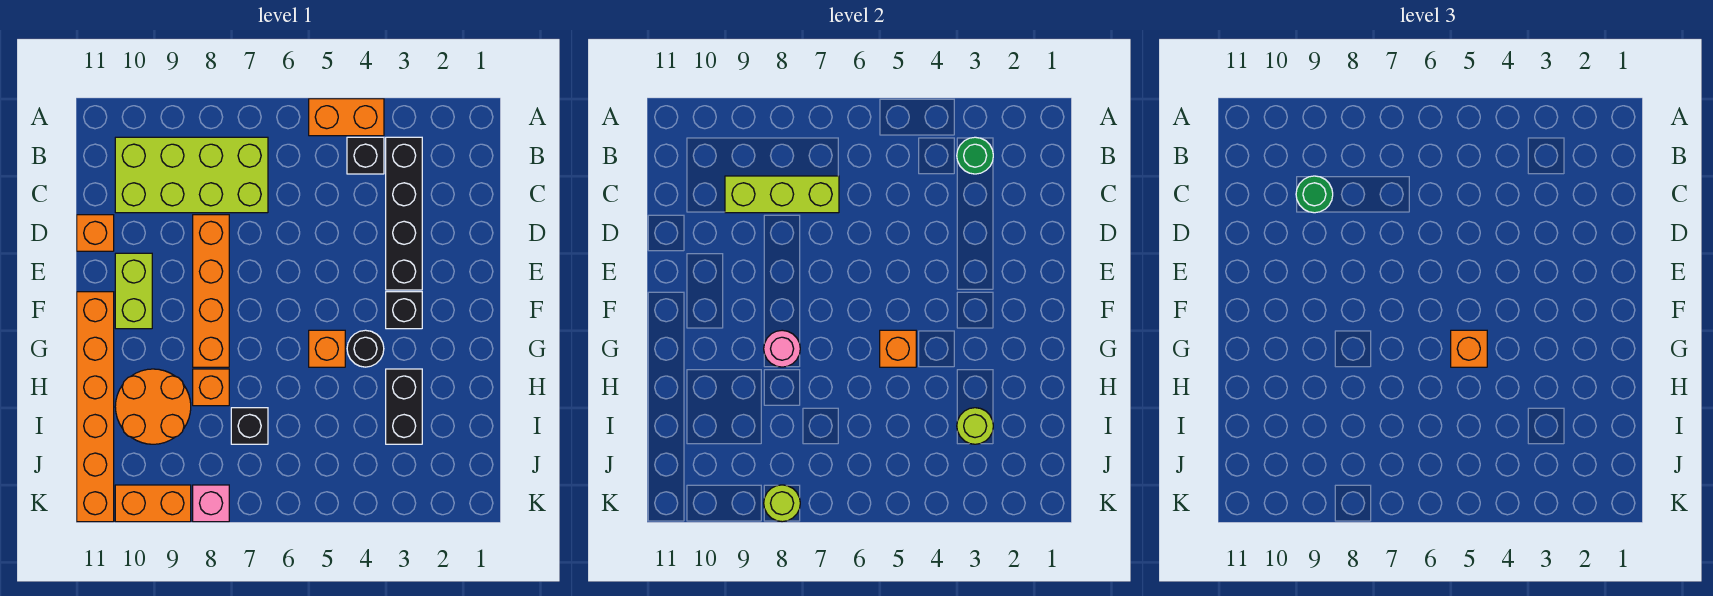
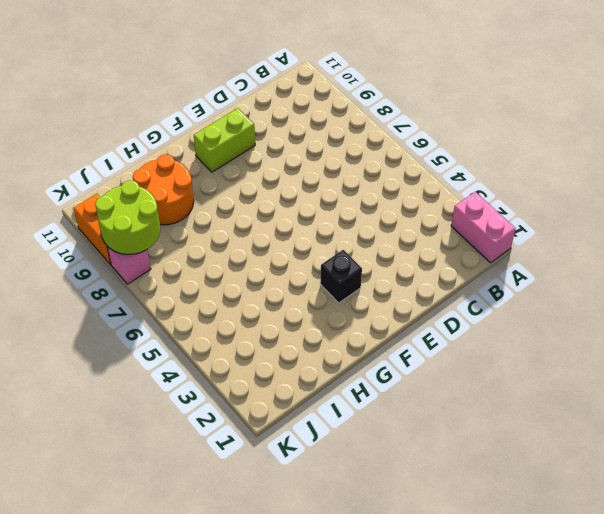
pink brick A1:A2 level 1 -> none
lime round brick J8:K9 level 2 -> lime round brick K8 level 2
none -> orange brick A4:A5 level 1
none -> black brick B3:E3 level 1
none -> black brick B4 level 1

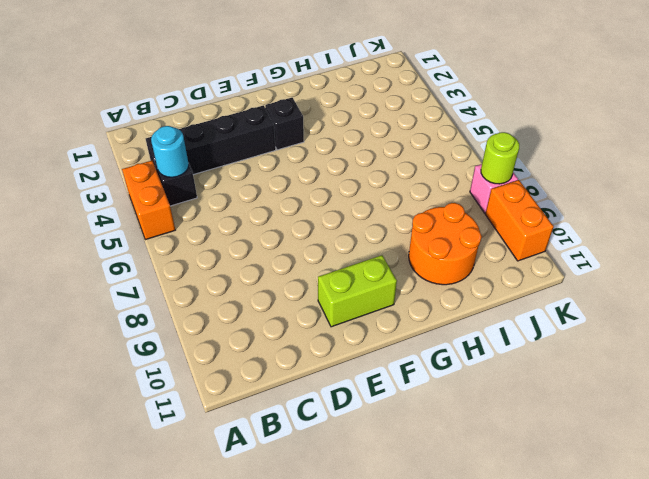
cyan round brick B4 level 2 -> none
none -> lime brick B7:C10 level 1
none -> orange brick D8:G8 level 1
none -> orange brick D11 level 1

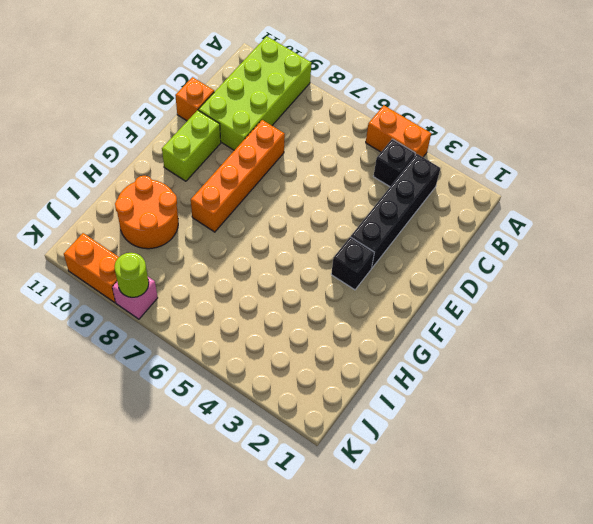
lime brick A9:D10 level 1 -> lime brick B7:C10 level 1
none -> orange brick F11:K11 level 1
none -> black round brick G4 level 1
none -> orange brick G5 level 1

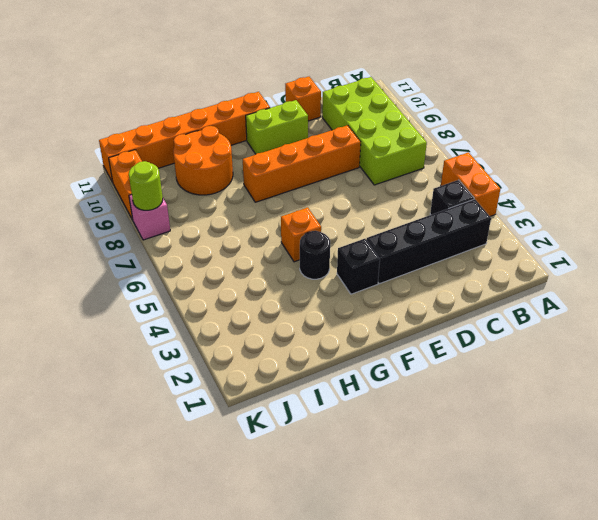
none -> black brick H3:I3 level 1
none -> orange brick H8 level 1
none -> black brick I7 level 1

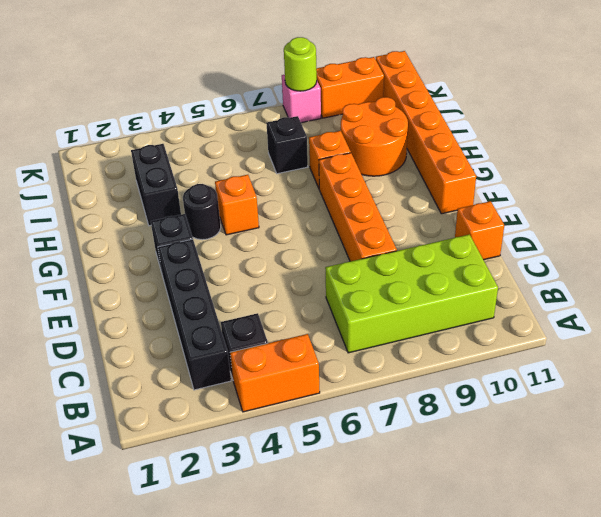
none -> lime brick E10:F10 level 1
none -> green round brick B3 level 2
none -> lime brick C7:C9 level 2

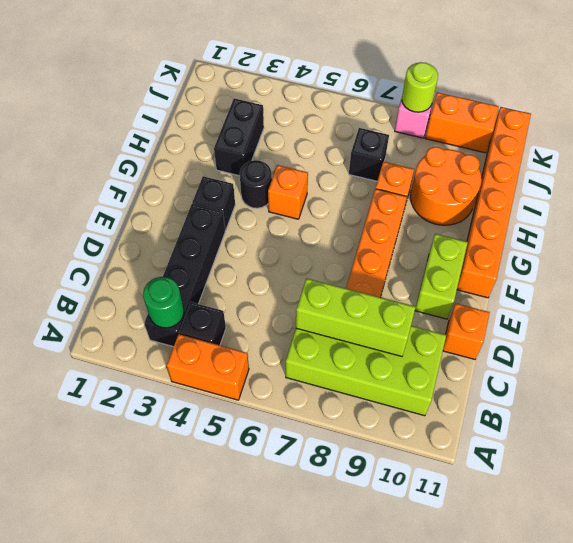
none -> orange brick G5 level 2
none -> pink round brick G8 level 2
none -> lime round brick I3 level 2

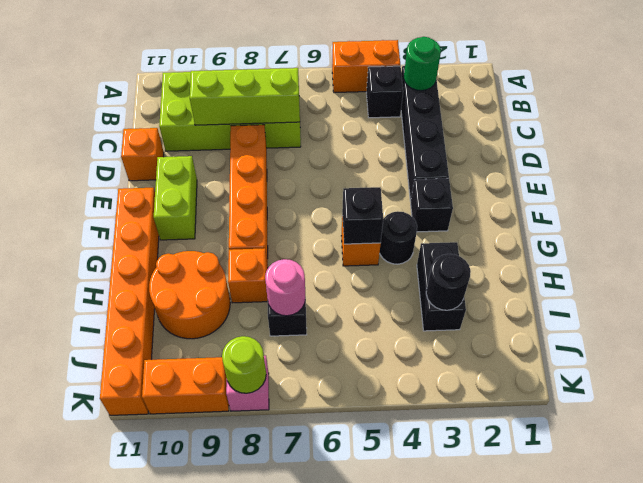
black brick G5 level 2 -> orange brick G5 level 2
black round brick I3 level 2 -> lime round brick I3 level 2
pink round brick I7 level 2 -> pink round brick G8 level 2
none -> green round brick C9 level 3
none -> orange brick G5 level 3

